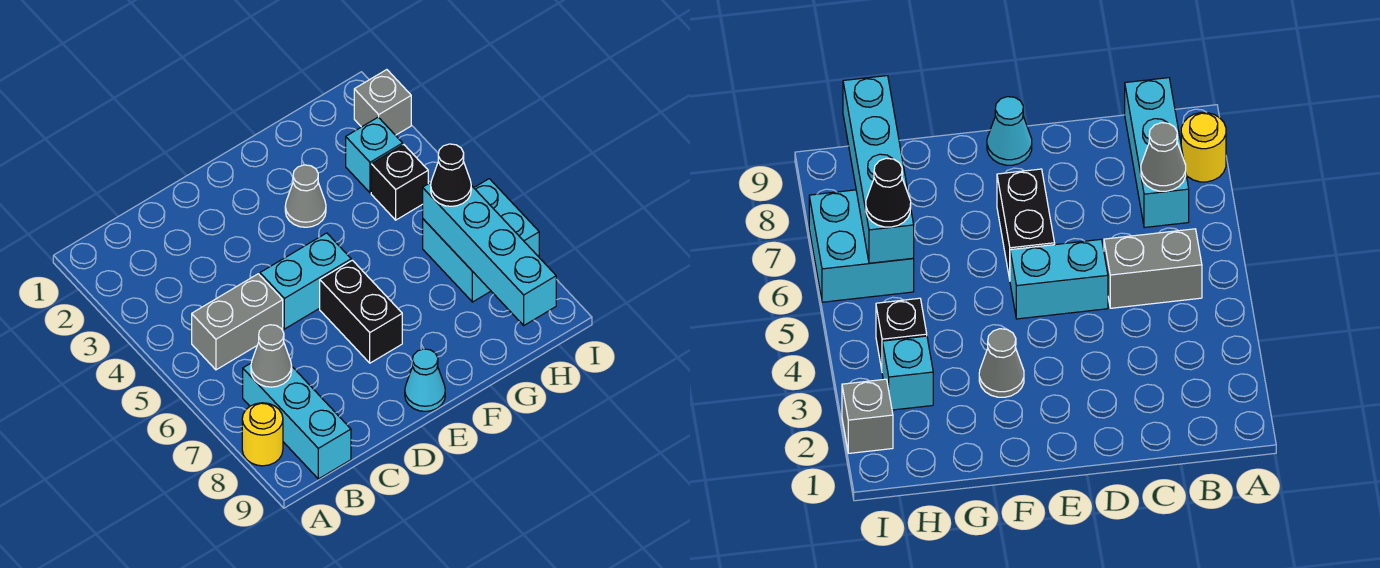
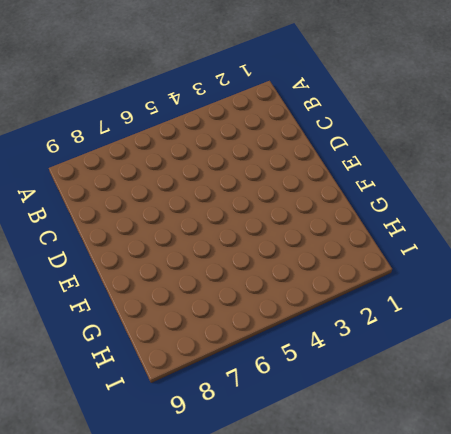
none -> yellow round brick A8 level 1
none -> grey brick B5:C5 level 1
none -> cyan brick B7:B9 level 1

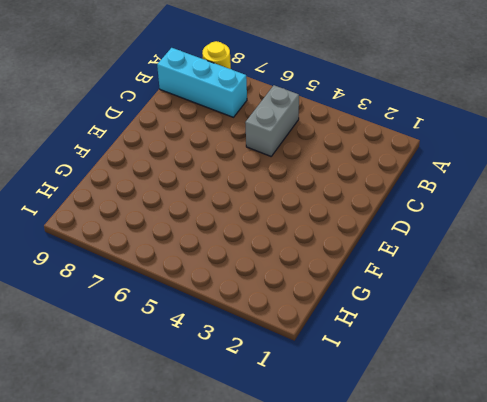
none -> cyan brick D5:E5 level 1
none -> black brick E6:E7 level 1
none -> cyan cone E9 level 1

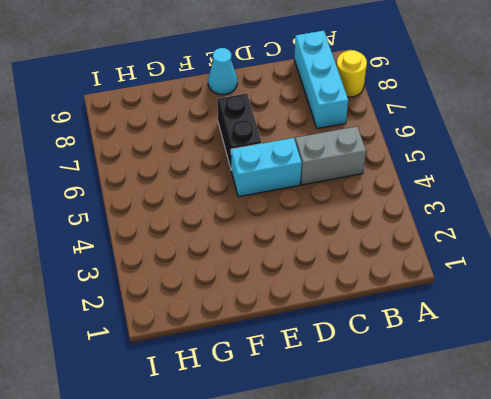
none -> grey cone F3 level 1
none -> cyan brick H3 level 1
none -> black brick H4 level 1

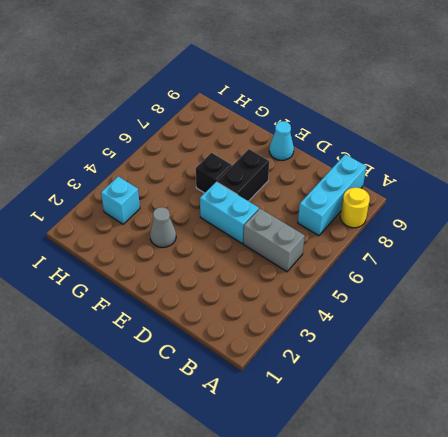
black brick F6 level 1 -> black brick H4 level 1
none -> cyan brick H6:I7 level 1
none -> grey brick I2 level 1
none -> grey cone B7 level 2

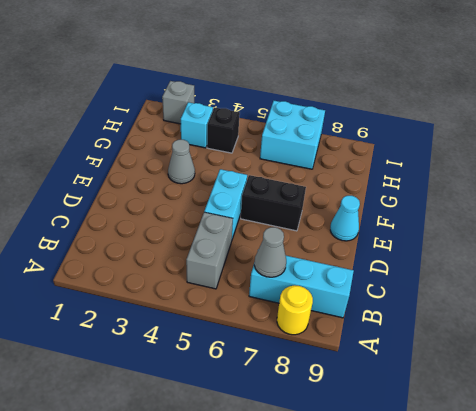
none -> cyan brick H6:H9 level 2
none -> black cone H6 level 3

